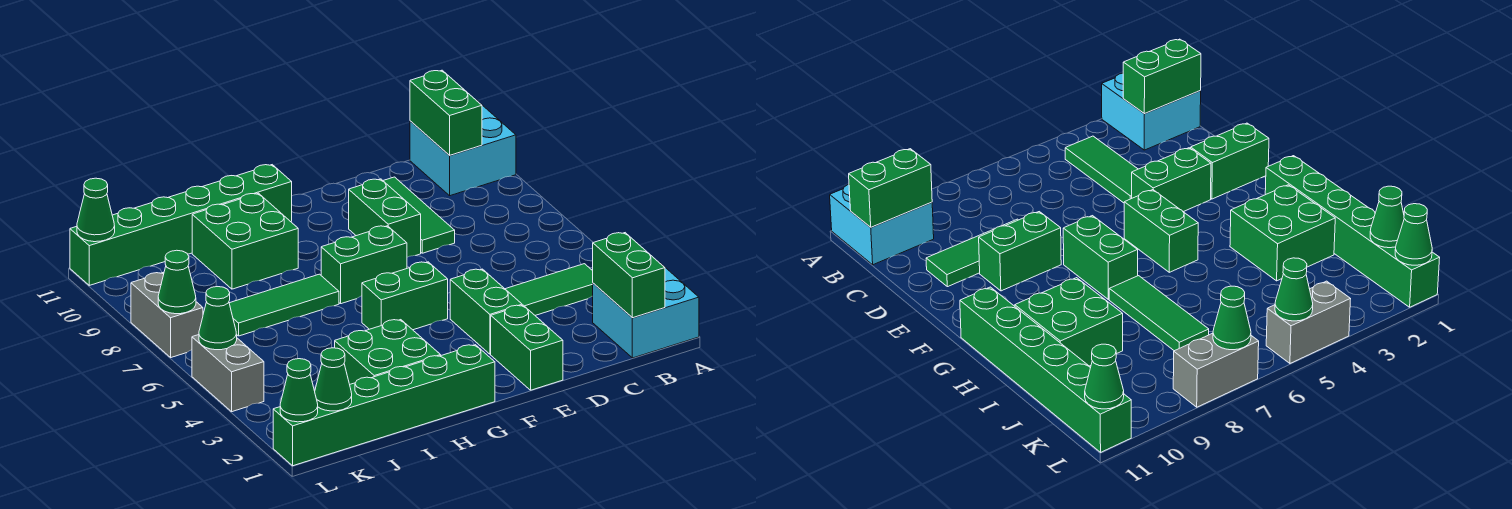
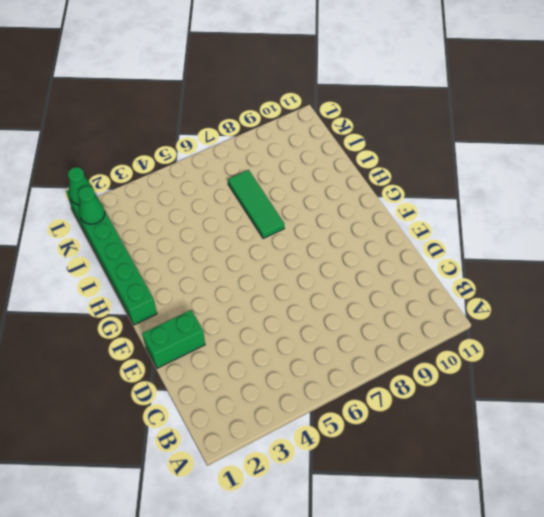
none -> cyan brick A1:B2 level 1
none -> cyan brick A10:B11 level 1
none -> green tile B4:D4 level 1

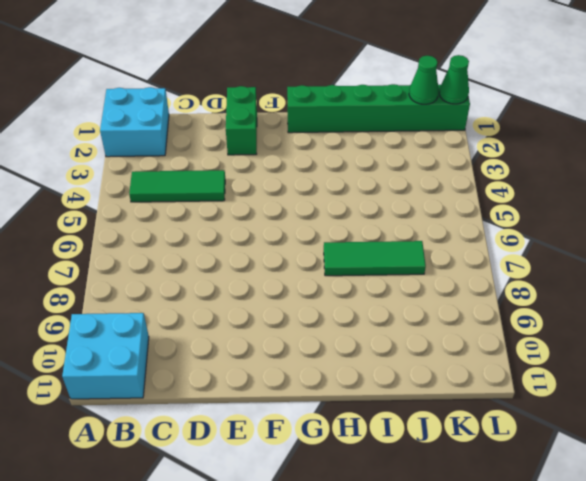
none -> green tile D8:D10 level 1
none -> green brick E3:E4 level 1
none -> green brick E8:E9 level 1

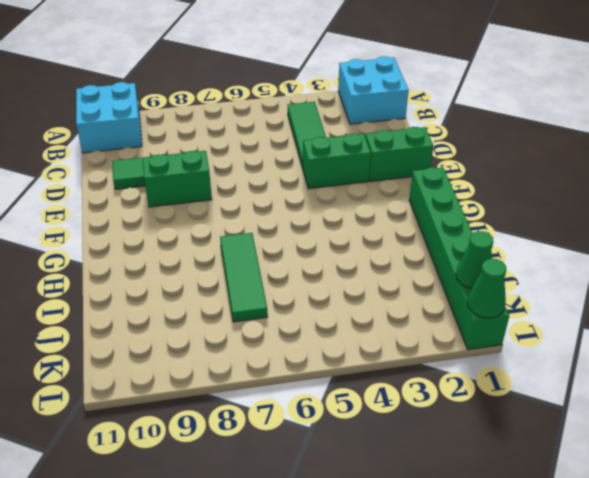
none -> green brick F5:G5 level 1
none -> green brick F7:G7 level 1
none -> green brick G11:L11 level 1

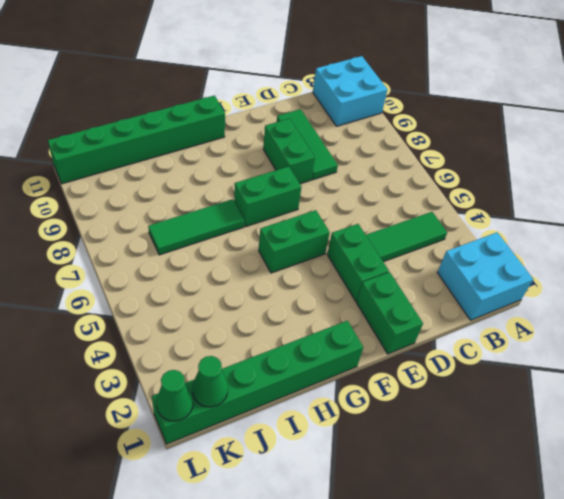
none -> green brick H2:I3 level 1
none -> green brick H9:I10 level 1
none -> grey brick L4:L5 level 1

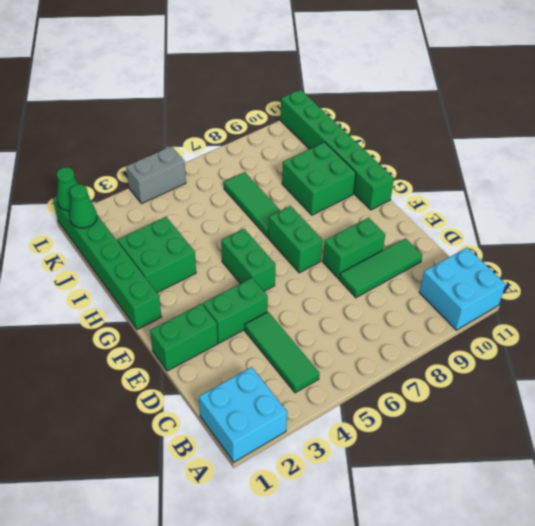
none -> grey brick L7:L8 level 1
none -> green brick B1:B2 level 2
none -> green brick B10:B11 level 2

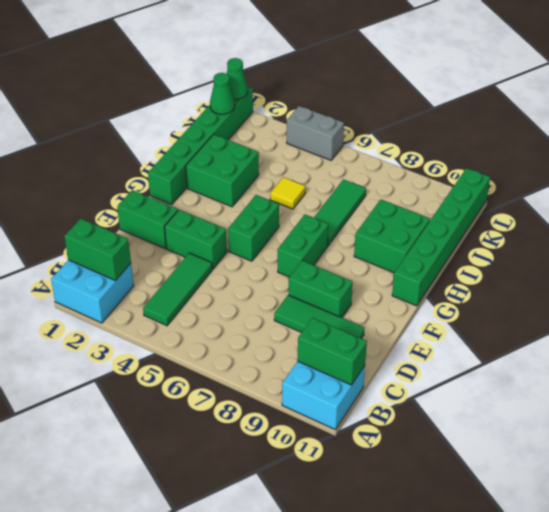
yellow tile I5 level 1 -> none
none -> grey brick L7:L8 level 1
none -> green cone L5 level 2
none -> green cone L7 level 2

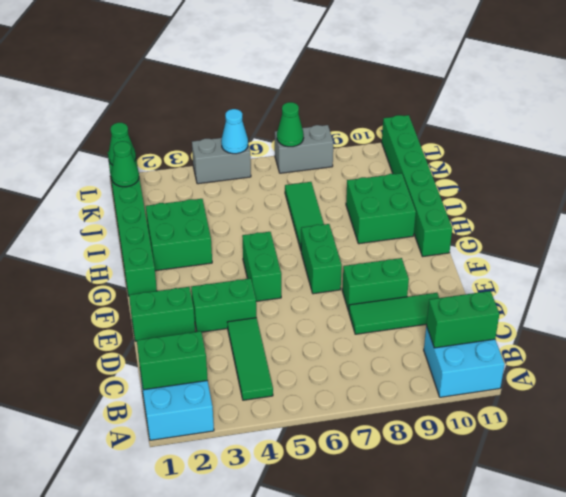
cyan cone L5 level 2 -> green cone L5 level 2
none -> green cone L11 level 2

